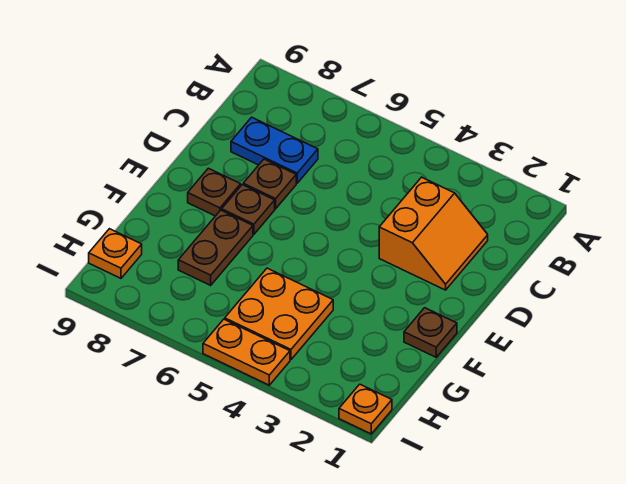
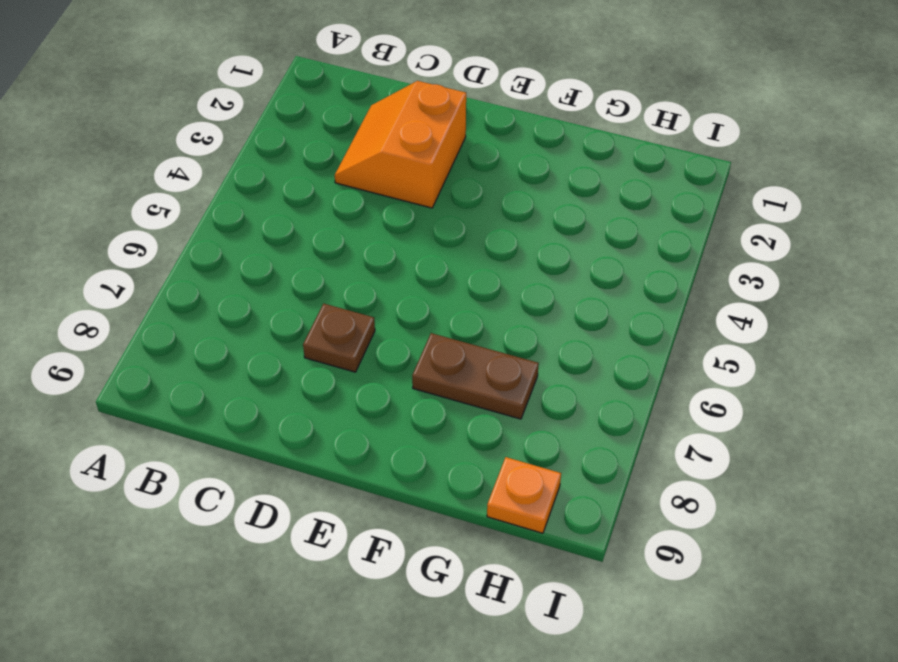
orange slope C2:D3 level 1 top D -> orange slope C2:D3 level 1 top 3
none -> blue plate C7:C8 level 1
none -> brown plate E7 level 1

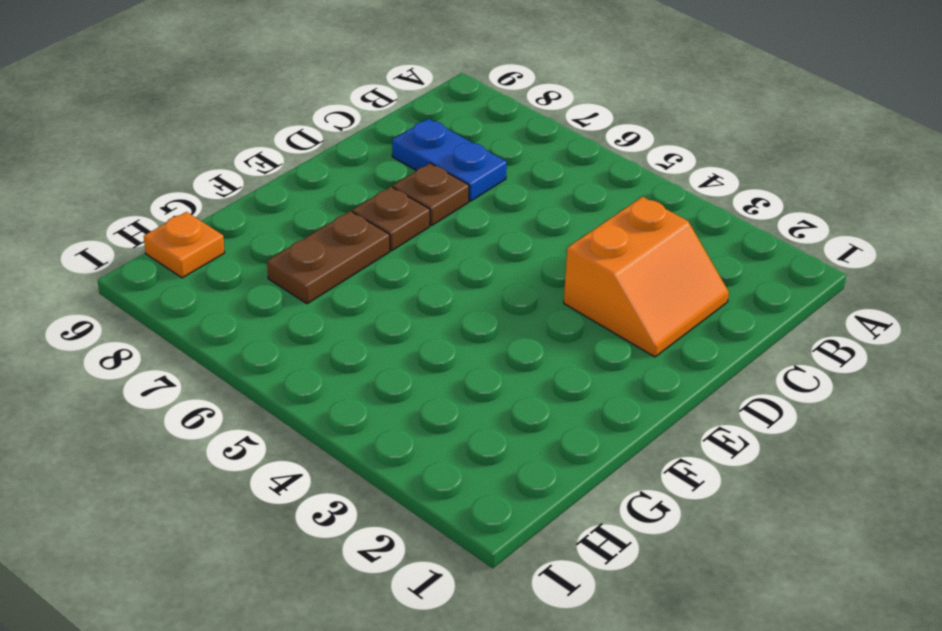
none -> brown plate E8 level 1
none -> brown plate F1 level 1

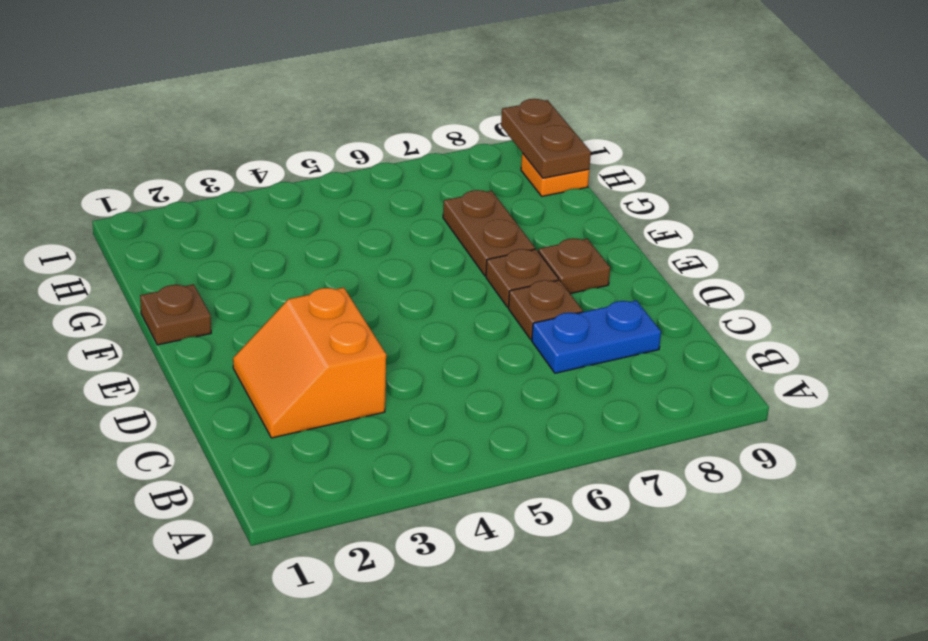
brown plate H9:I9 level 2 -> none
none -> orange plate G4:H5 level 1
none -> orange plate I1 level 1

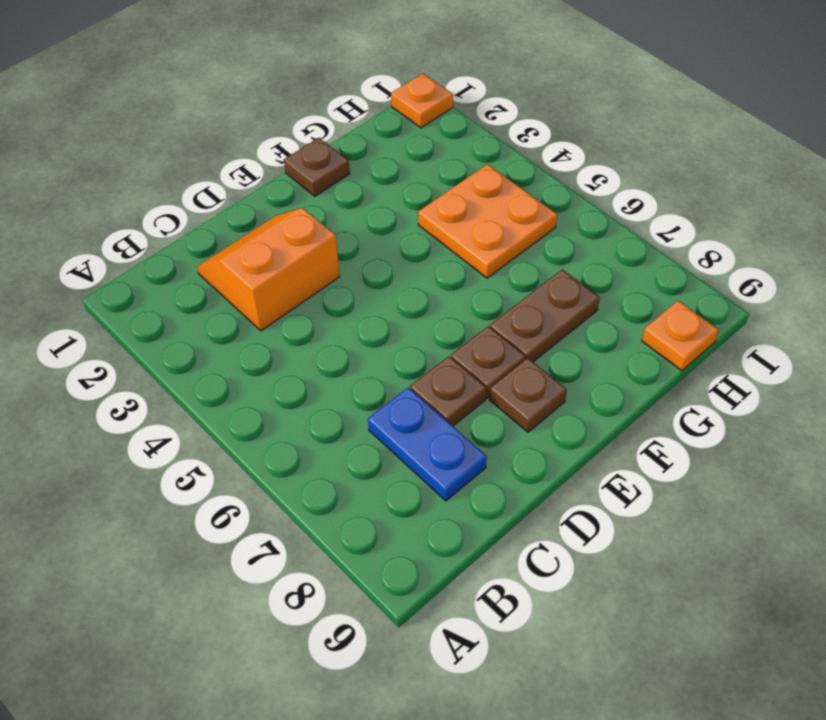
none -> orange plate I4:I5 level 1

